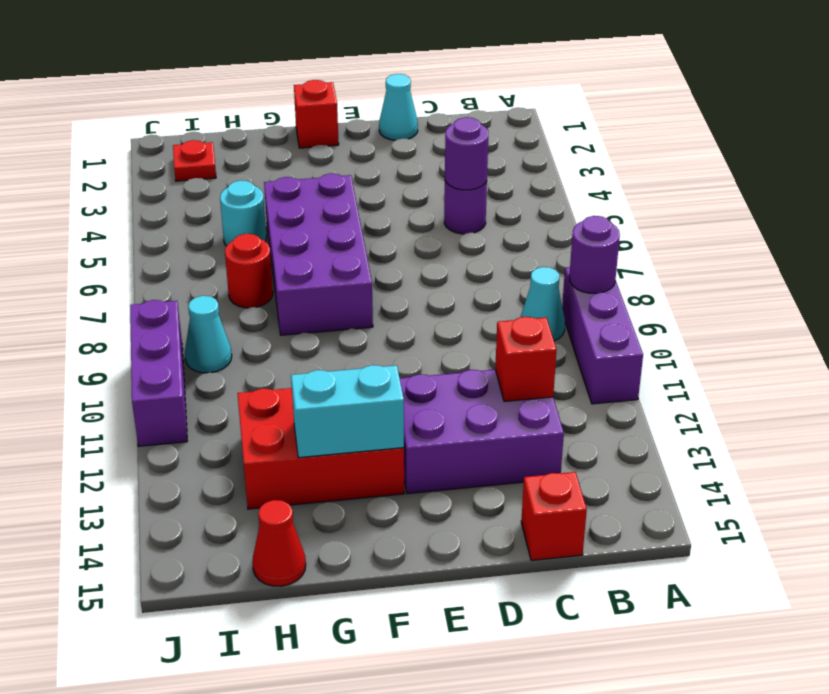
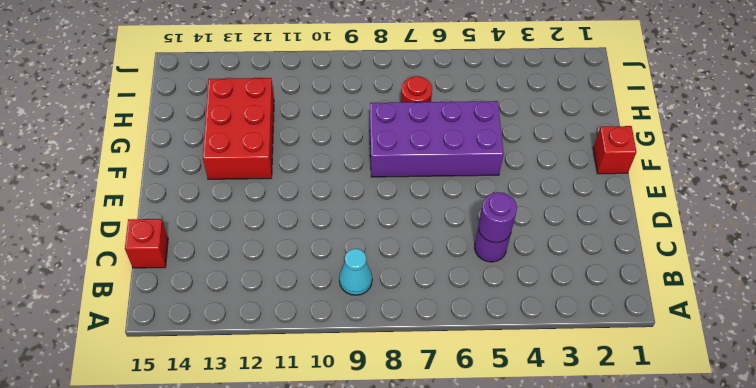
none -> purple brick A9:A11 level 1
none -> purple brick C12:E13 level 1
none -> cyan cone D1 level 1

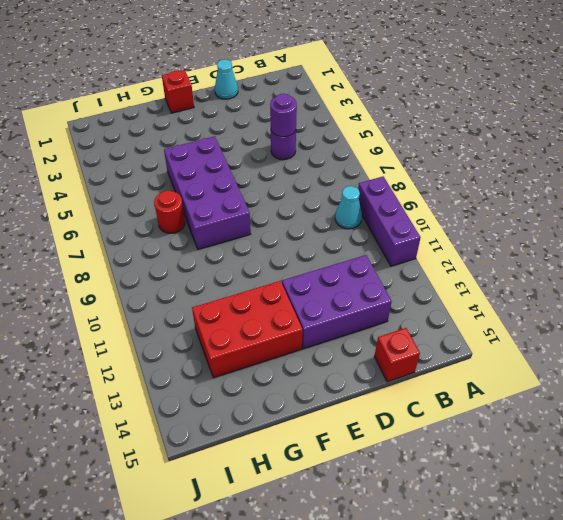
none -> cyan round brick H5 level 1
none -> red cone H15 level 1
none -> red plate I2 level 1

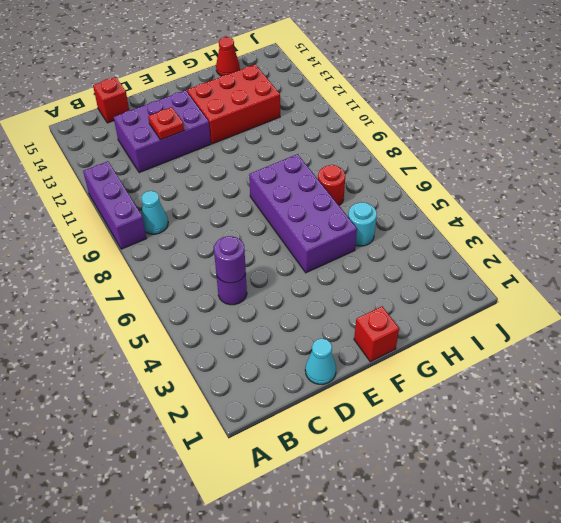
red plate D12 level 2 -> red plate I2 level 1
none -> cyan cone I9 level 1
none -> purple brick J9:J11 level 1
none -> purple round brick A9 level 2

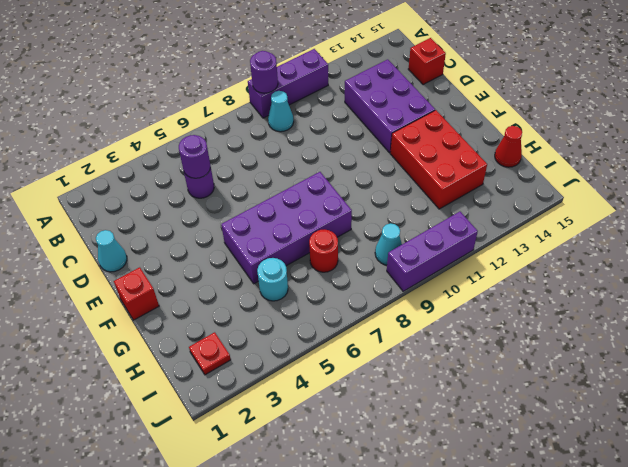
none -> red brick C12 level 2
none -> cyan brick F13:G13 level 2

